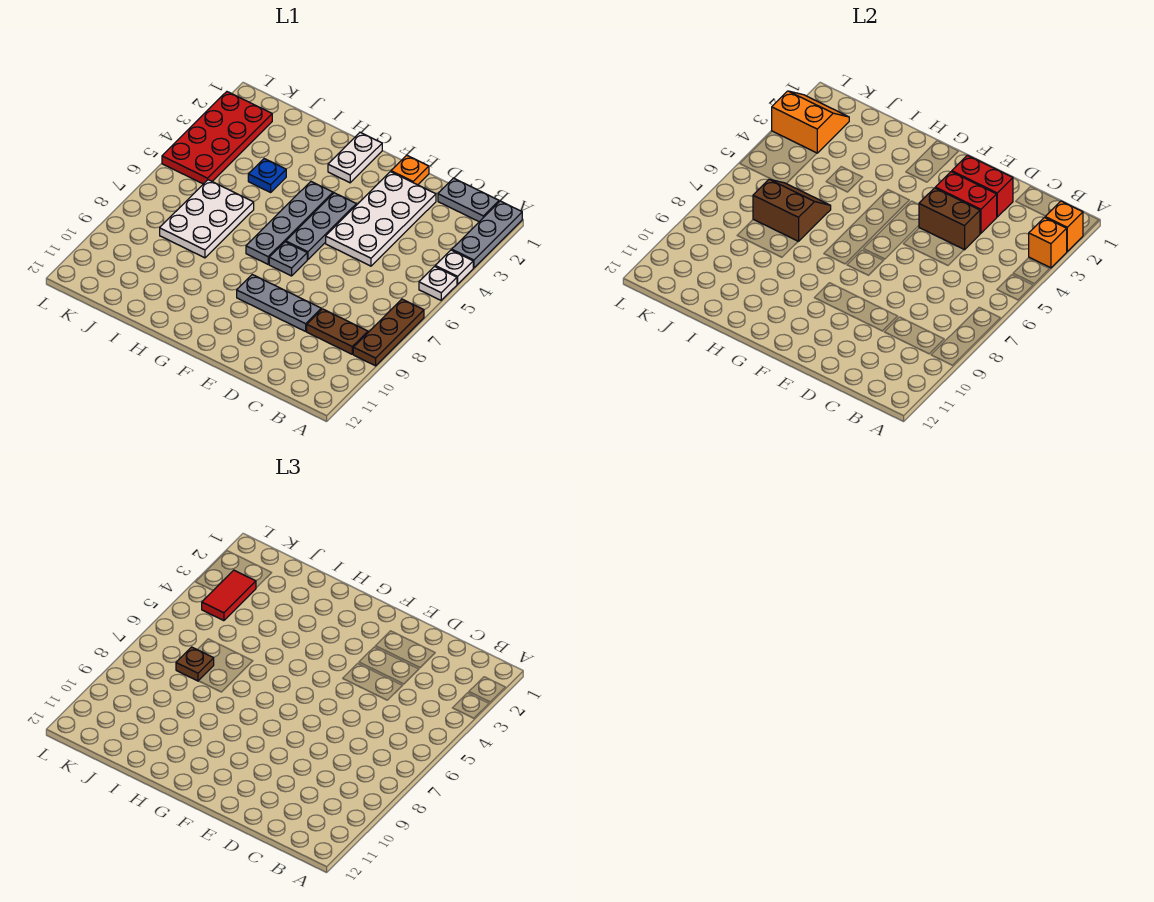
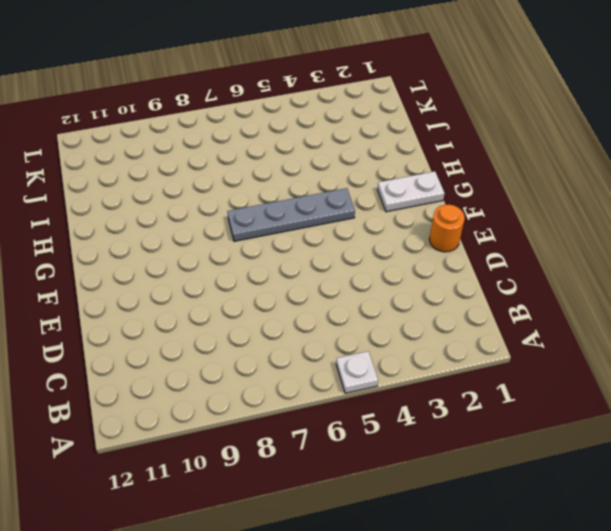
orange round brick E1 level 1 -> orange plate E1 level 1
none -> grey plate A1:A3 level 1
none -> white plate A4 level 1
none -> brown plate A7:A9 level 1

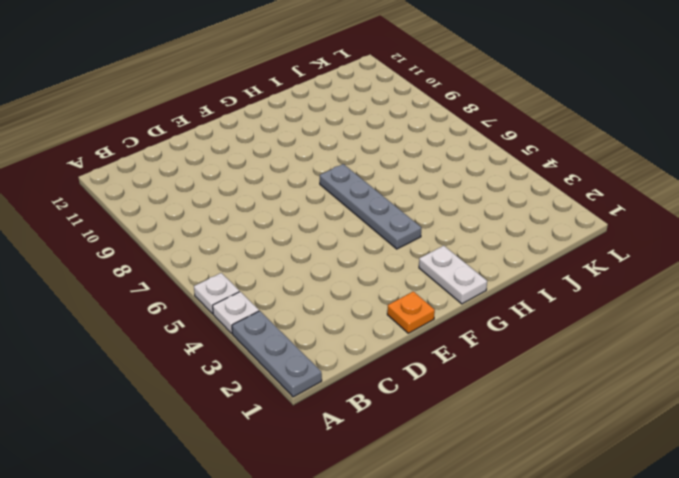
none -> brown plate A7:A9 level 1
none -> grey plate B1:C1 level 1
none -> brown plate B9:C9 level 1

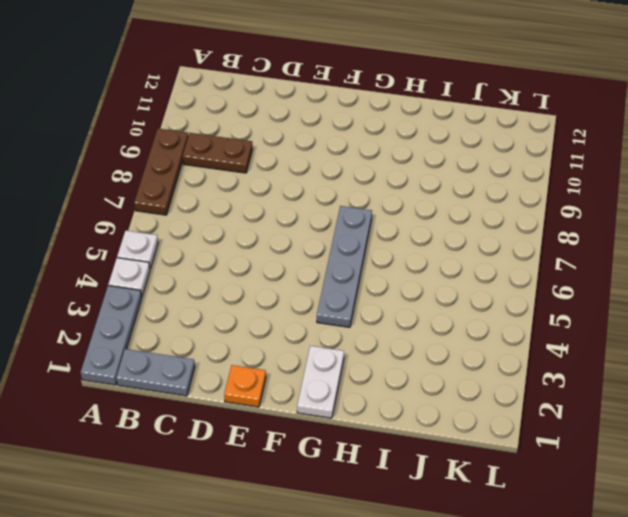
none -> white plate D2:E5 level 1
none -> grey plate D9:F9 level 1
none -> grey plate F4:F6 level 1

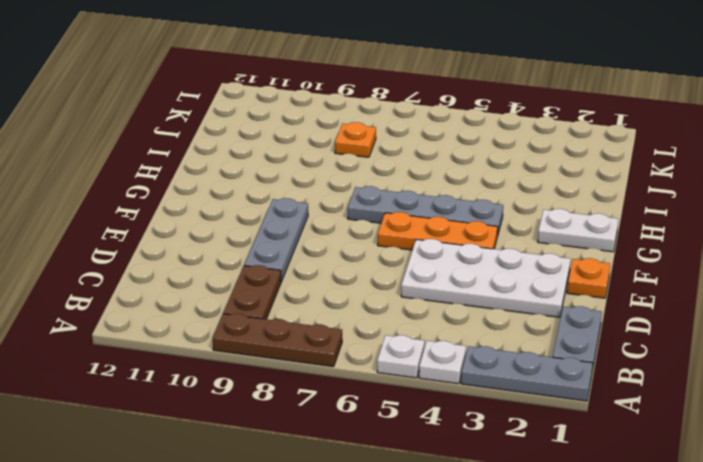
orange plate F4:F6 level 1 -> grey plate F4:F6 level 1
orange plate J8 level 1 -> white plate I6:J8 level 1
none -> grey plate F7 level 1
none -> blue plate I4 level 1
none -> red plate K2:L5 level 1

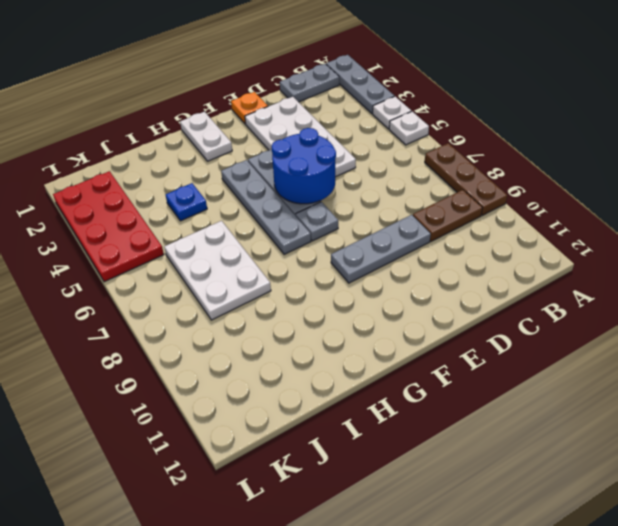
blue round brick E5:F6 level 2 -> none
none -> orange brick A2 level 2
none -> orange brick A3 level 2
none -> red brick D2:E2 level 2

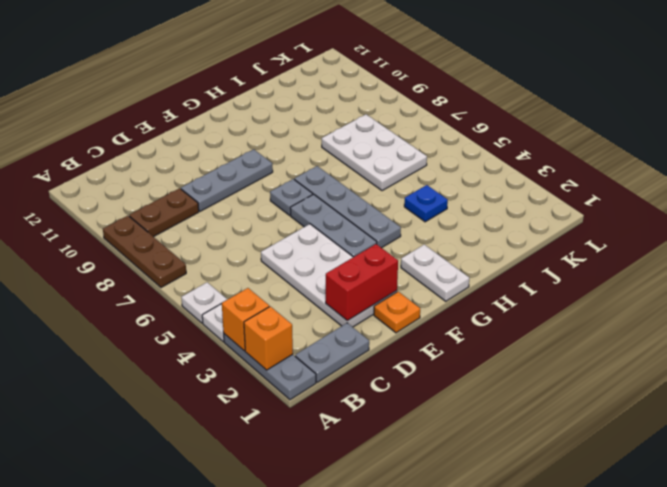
none -> red plate K2:L5 level 1
none -> red brick D3:E3 level 2
none -> brown brick D4:E4 level 2

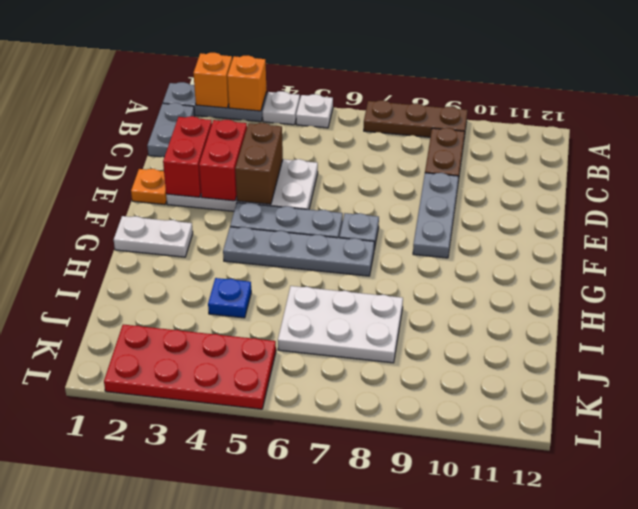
none -> brown slope I6:J7 level 2 top 7
none -> orange slope K2:L3 level 2 top 3
none -> brown plate J7 level 3

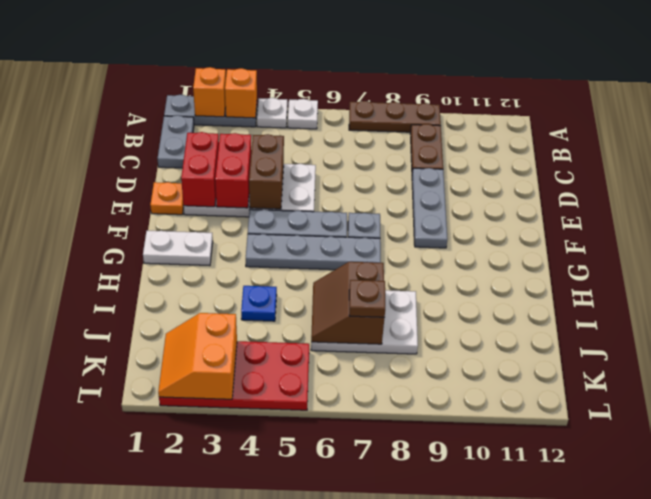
none -> red tile K3:K4 level 3

